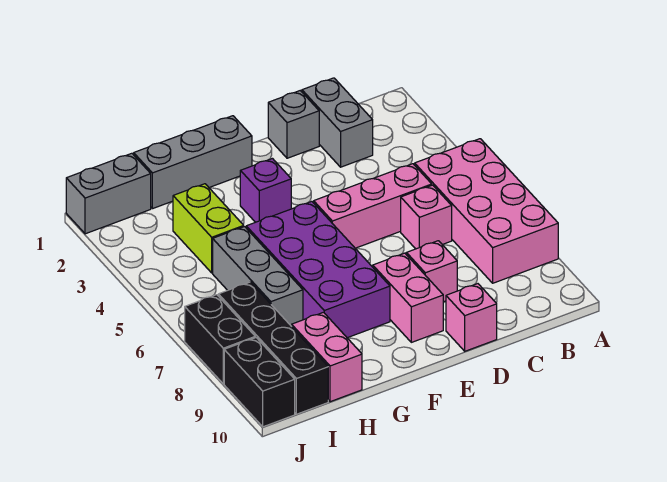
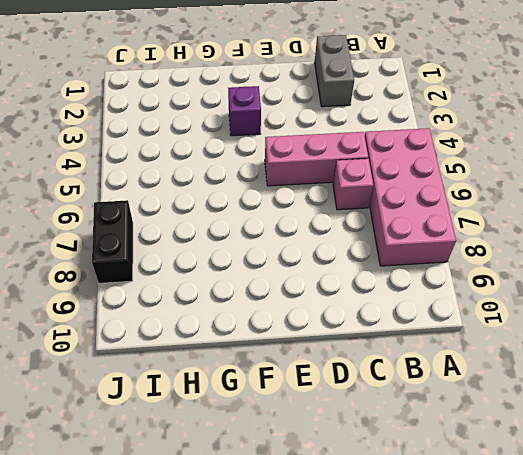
none -> grey brick D1 level 1
none -> pink brick D8 level 1
none -> pink brick D10 level 1

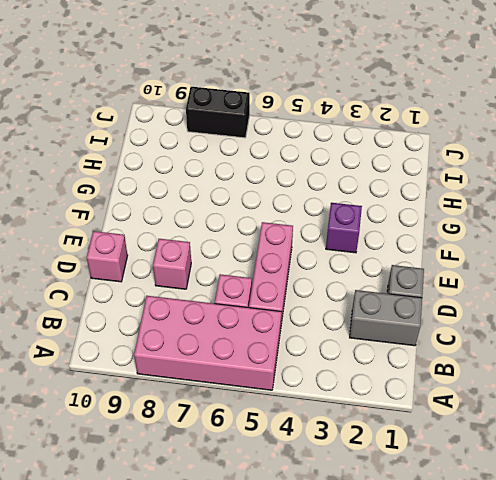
none -> pink brick E8:E9 level 1
none -> grey brick F1:H1 level 1
none -> purple brick F5:G8 level 1

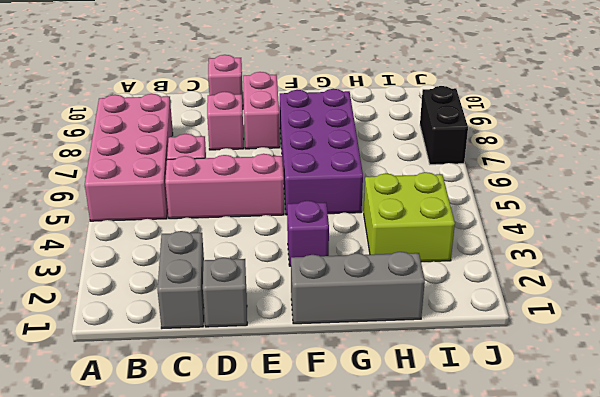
lime brick H3:I4 level 1 -> lime brick H3:H4 level 1
none -> grey brick H5:H7 level 1
none -> pink brick H9:H10 level 1
none -> grey brick I1:J1 level 1

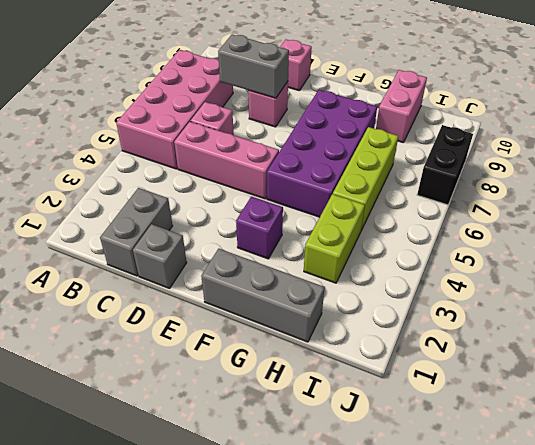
grey brick C8:D8 level 2 -> grey brick I1:J1 level 1
lime brick H5:H7 level 1 -> grey brick H5:H7 level 1
none -> pink brick E8:E9 level 1
none -> black brick I7:I10 level 1
none -> black brick J9:J10 level 1

